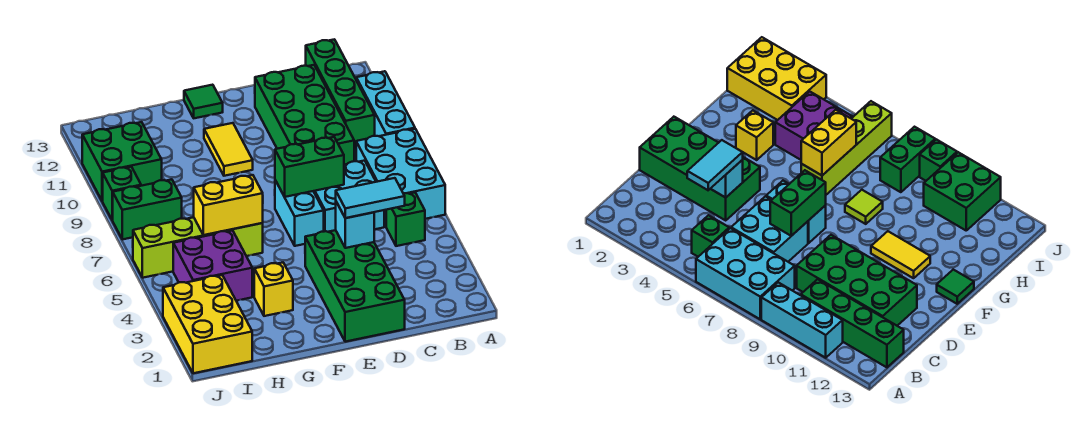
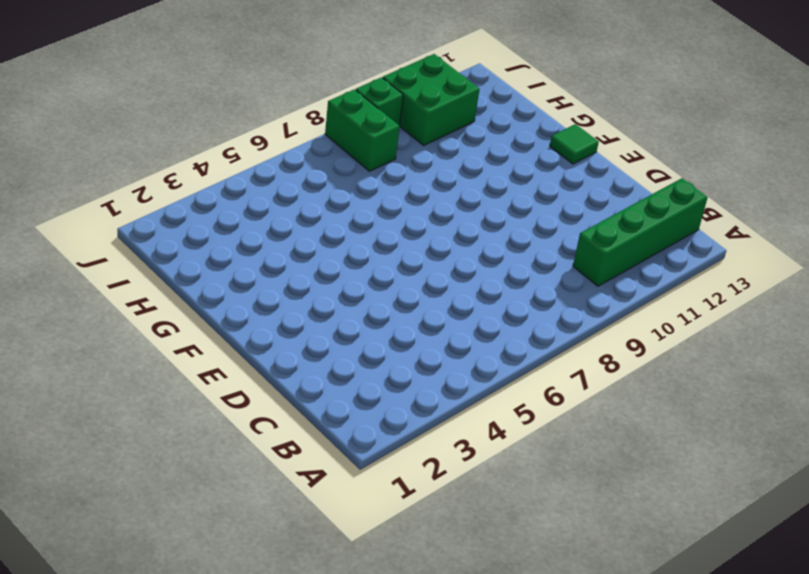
none -> cyan brick A6:B8 level 1
none -> cyan brick A9:A11 level 1
none -> green brick B5 level 1

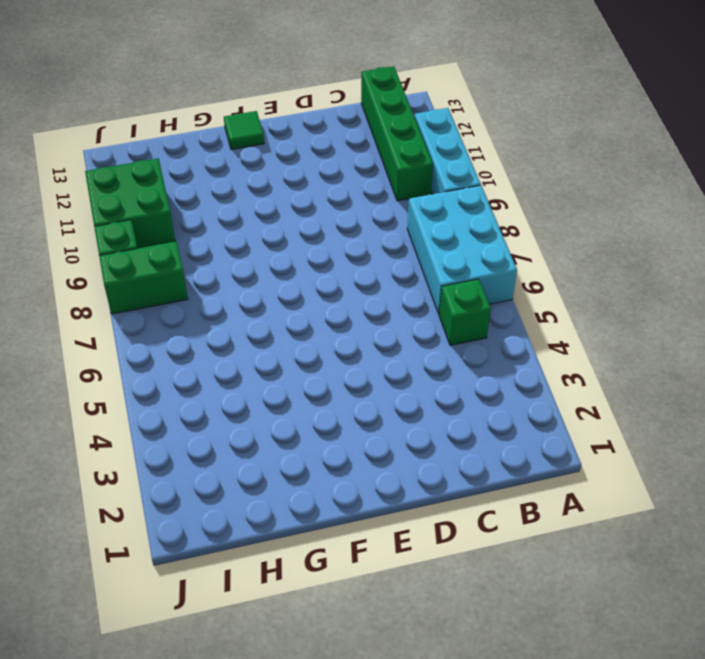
none -> cyan brick C6:D7 level 1
none -> green brick C9:D12 level 1
none -> green brick D1:E4 level 1

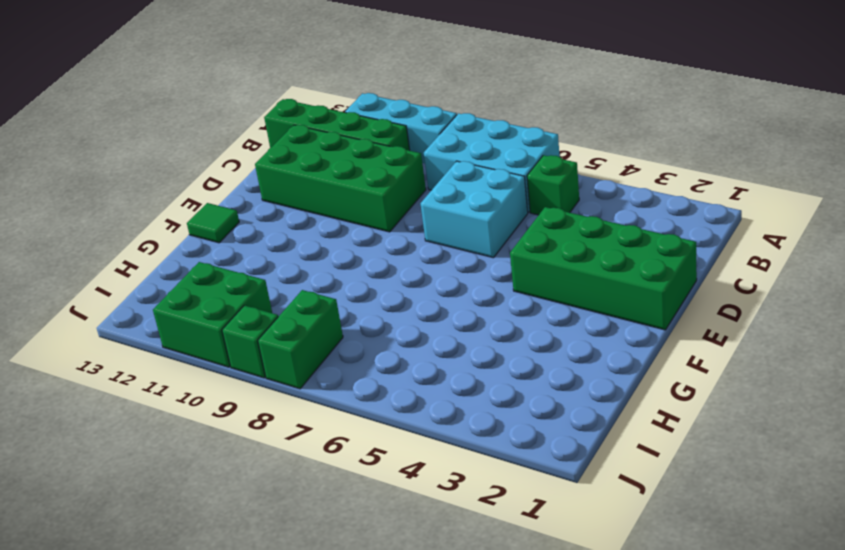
none -> cyan brick E6:E7 level 1
none -> yellow tile F10:F11 level 1
none -> yellow brick G3 level 1

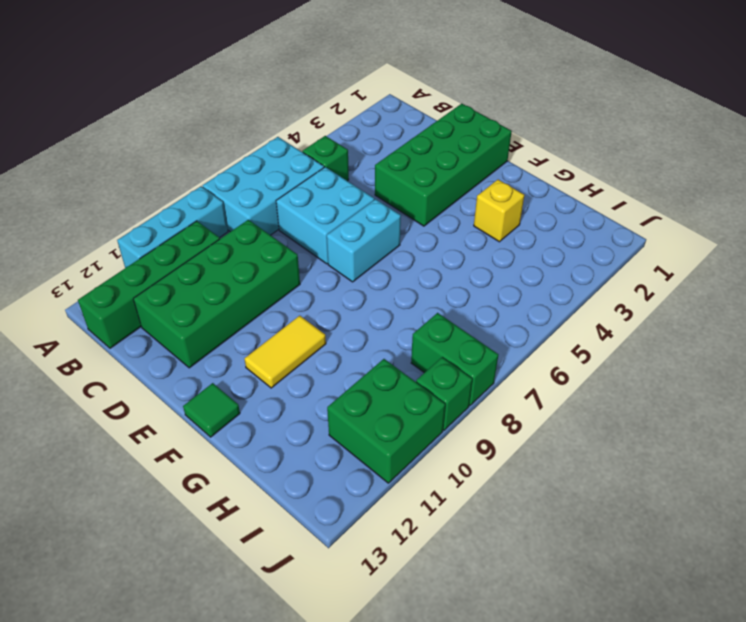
none -> lime brick G6:J6 level 1
none -> lime tile G8 level 1
none -> purple brick H4:I5 level 1

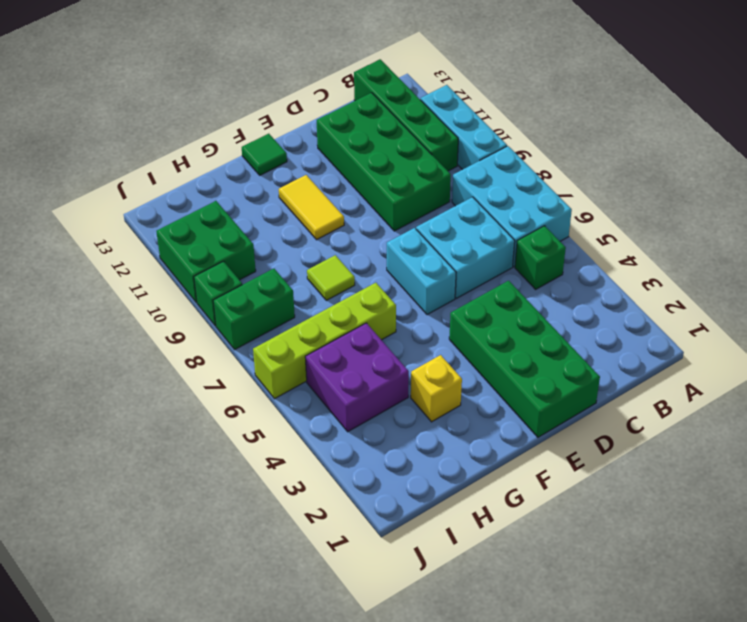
none -> yellow brick I1:J3 level 1
none -> cyan brick D4 level 2
none -> green brick D7:E7 level 2

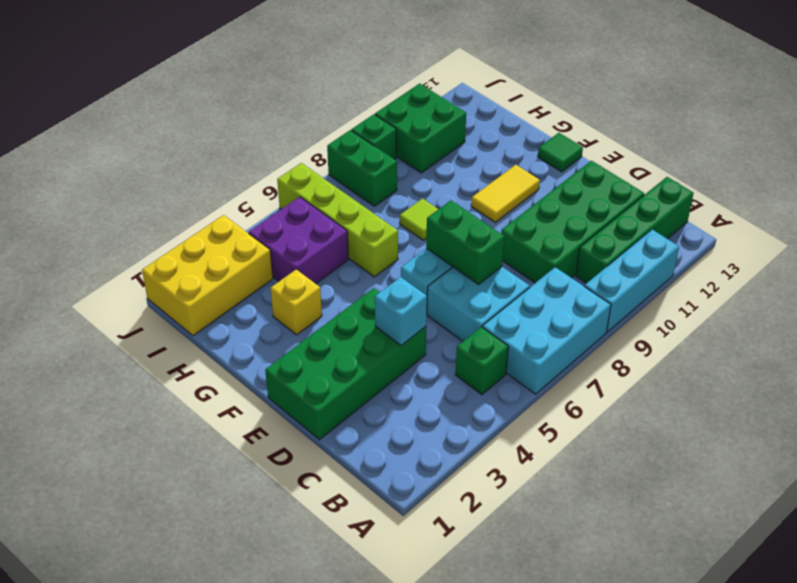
none -> yellow brick G6:H6 level 2
none -> cyan tile C4:D4 level 3

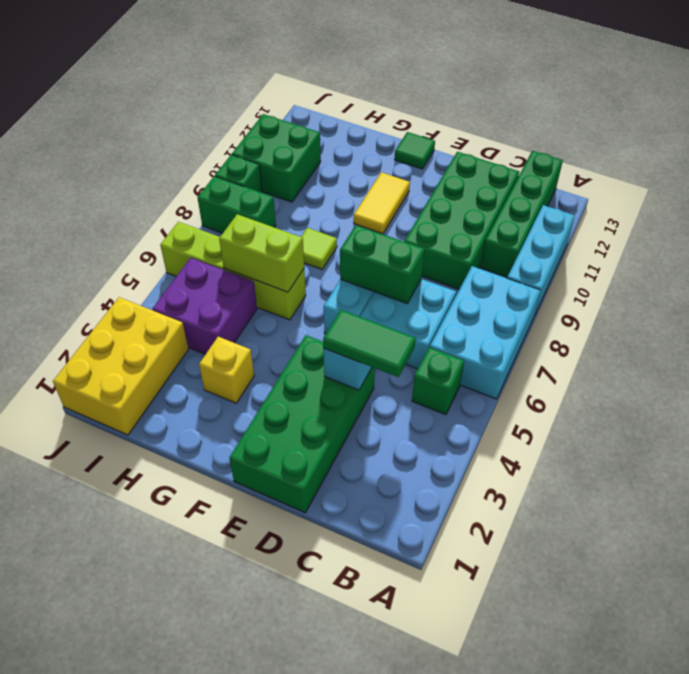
green tile C4:D4 level 3 -> cyan tile C4:D4 level 3
lime brick G6:H6 level 2 -> yellow brick G6:H6 level 2

